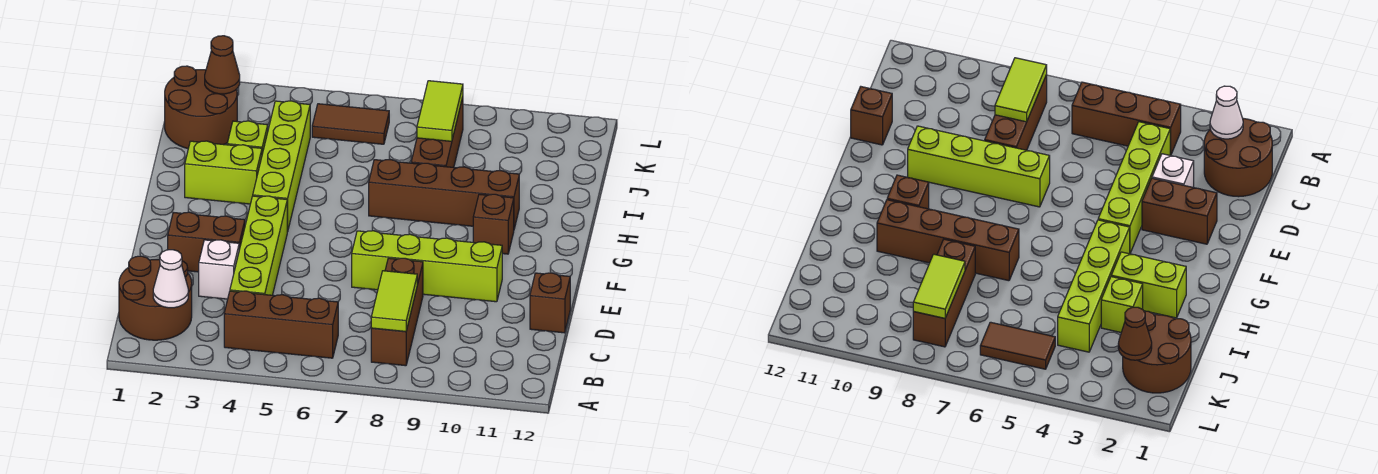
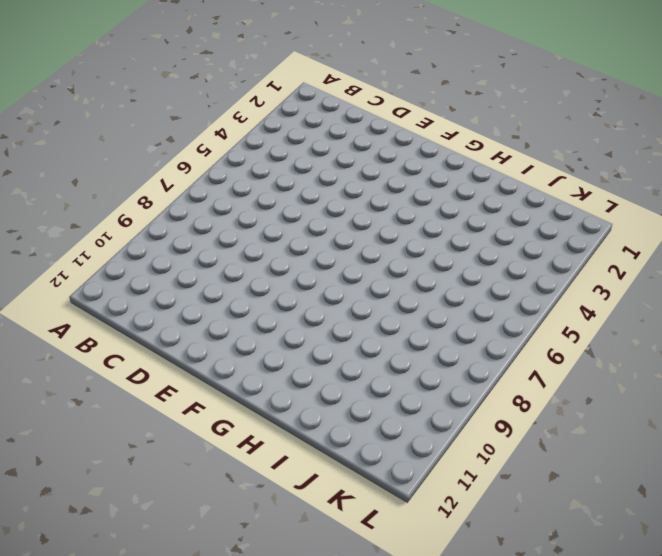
none -> brown round brick B1:C2 level 1
none -> brown brick B4:B6 level 1
none -> brown brick B8:D8 level 1

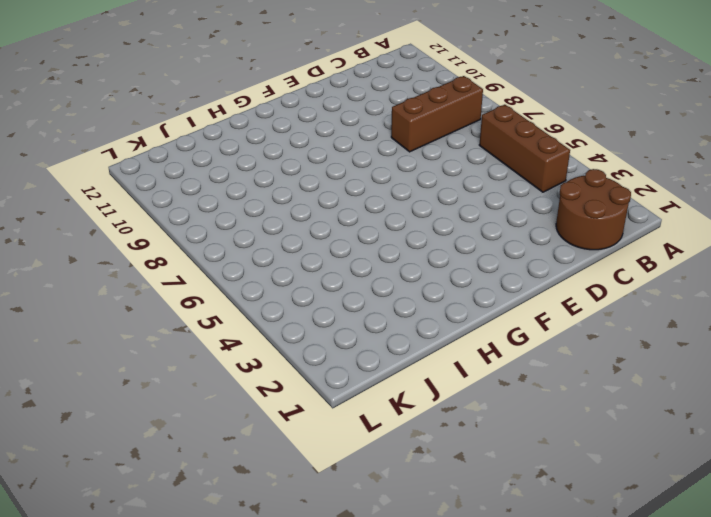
none -> lime brick C4:F4 level 1
none -> white brick D3 level 1
none -> brown brick D12 level 1

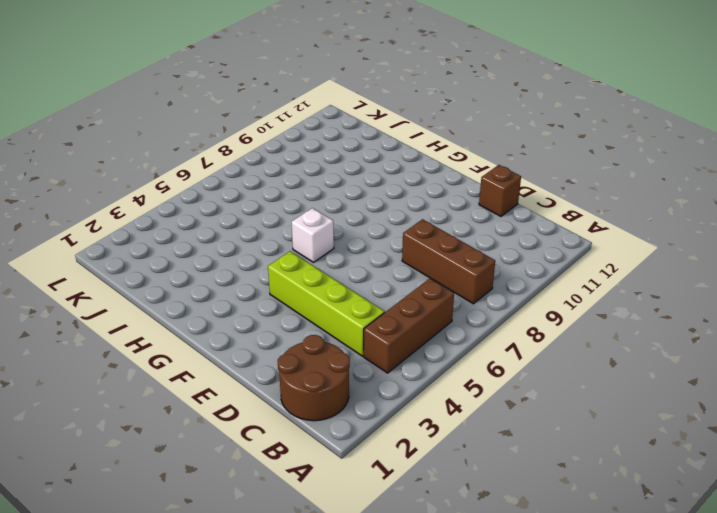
white brick G6 level 1 -> white brick D3 level 1
none -> brown brick E2:E3 level 1
none -> lime brick E7:E10 level 1
none -> lime brick G4:J4 level 1

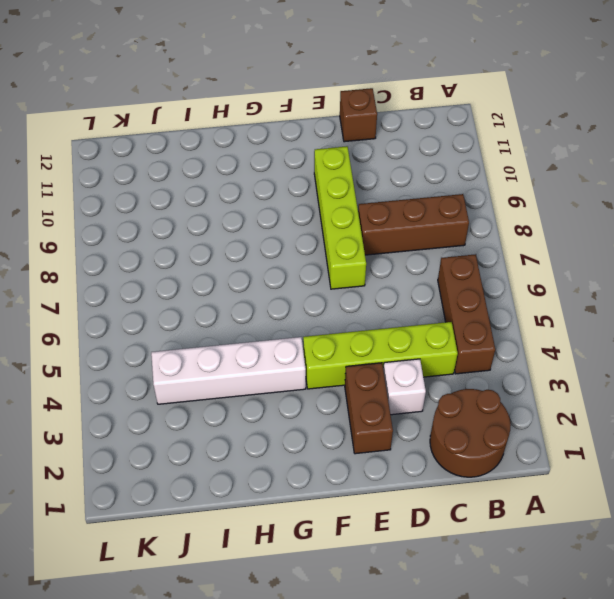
white brick G4:J4 level 1 -> lime brick G4:J4 level 1
none -> brown brick G10 level 1
none -> lime brick H2:H3 level 1
none -> brown brick H7:H10 level 1

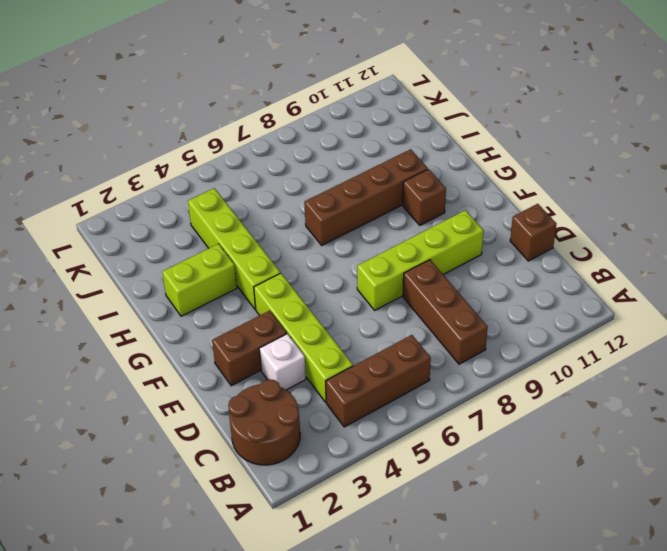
none -> lime brick I3 level 1
none -> brown brick I8:K8 level 1
none -> brown round brick J1:K2 level 1

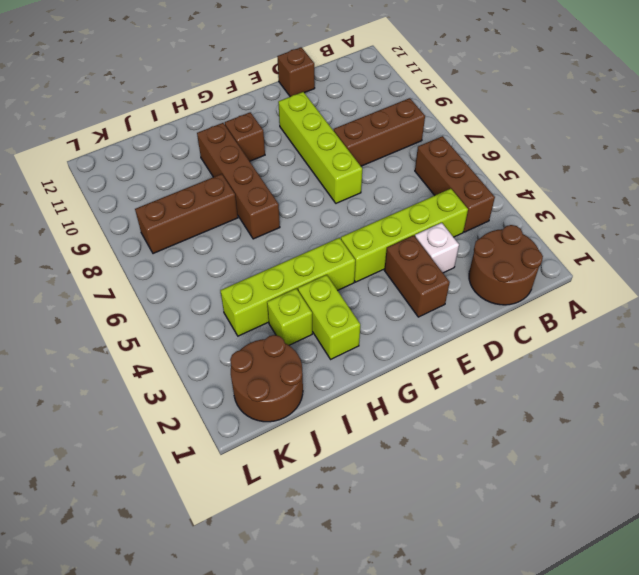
none -> brown tile K5:K6 level 1
none -> white cone B2 level 2
none -> lime tile B8:C8 level 2

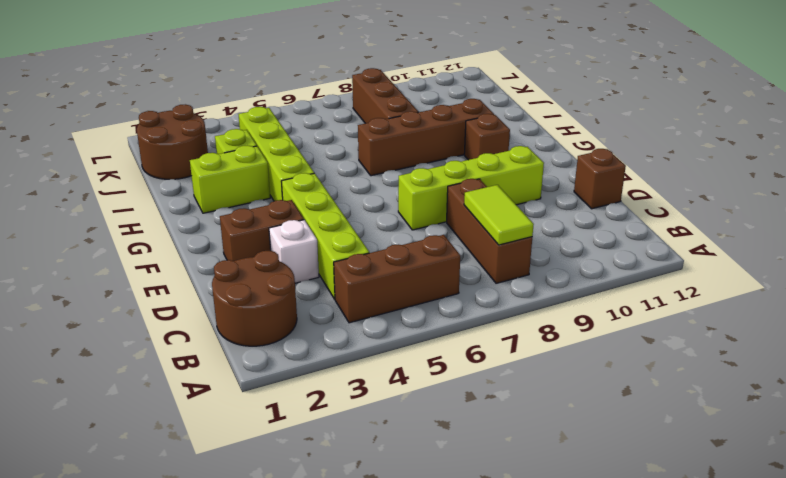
none -> brown tile K5:K6 level 1
none -> white cone B2 level 2
none -> lime tile J8:K8 level 2

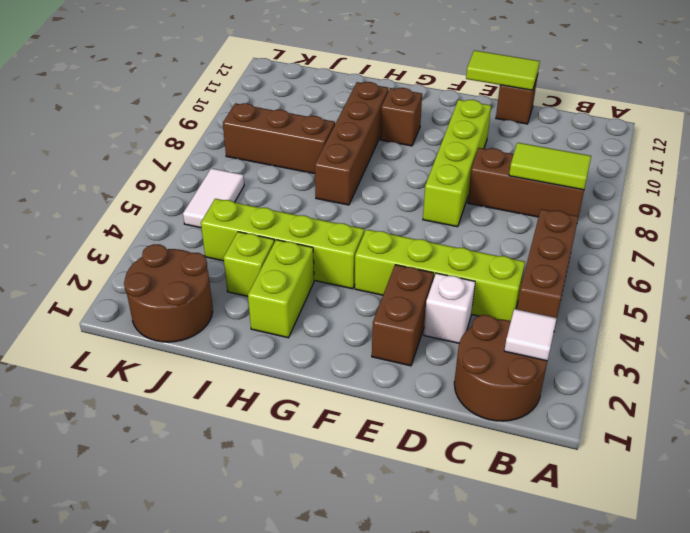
white tile B2 level 2 -> white cone B2 level 2
lime tile D12:E12 level 2 -> lime tile J8:K8 level 2
white tile K5:K6 level 1 -> brown tile K5:K6 level 1
none -> brown cone K2 level 2

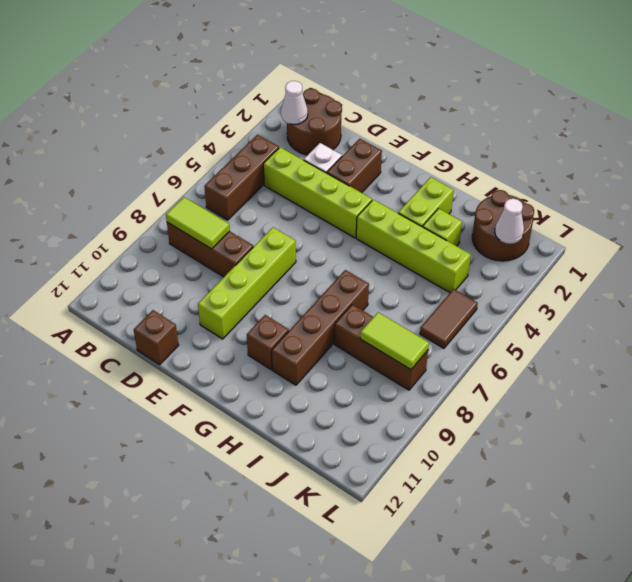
white cone K2 level 2 -> brown cone K2 level 2

